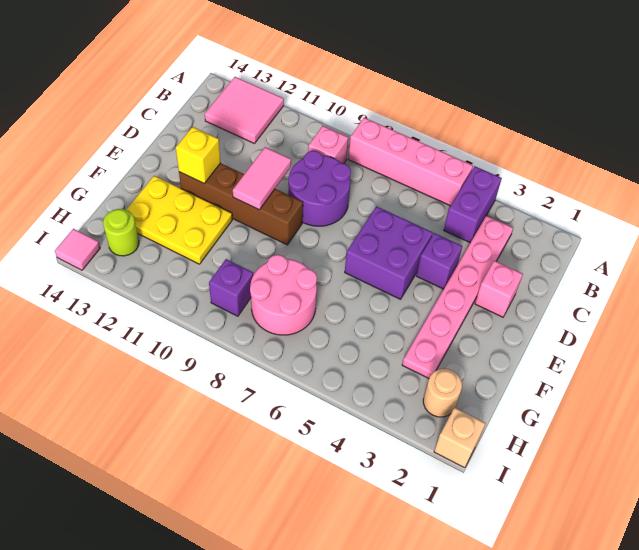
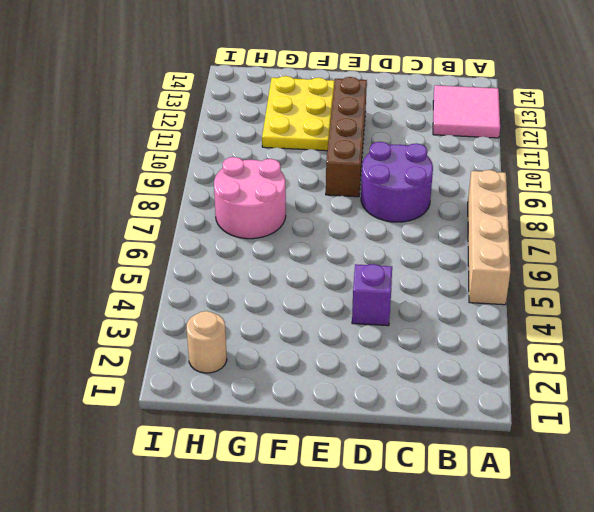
tan brick A5:A8 level 1 -> pink brick A5:A8 level 1
none -> purple brick A4:B4 level 1
none -> pink plate B3:G3 level 1
none -> pink brick B9 level 1

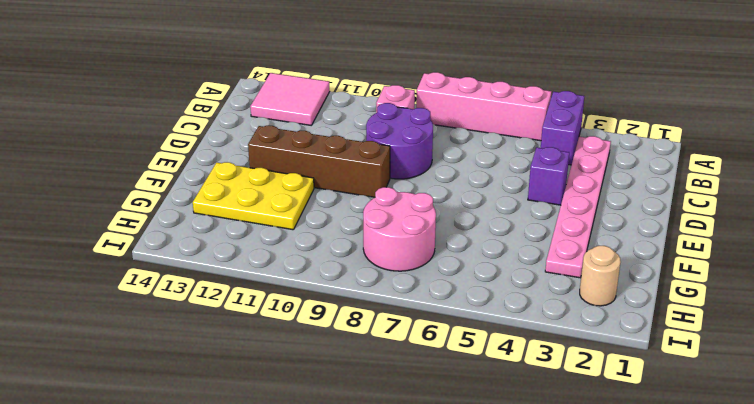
none -> pink brick D2 level 1
none -> purple brick D5:E6 level 1
none -> purple brick H9 level 1

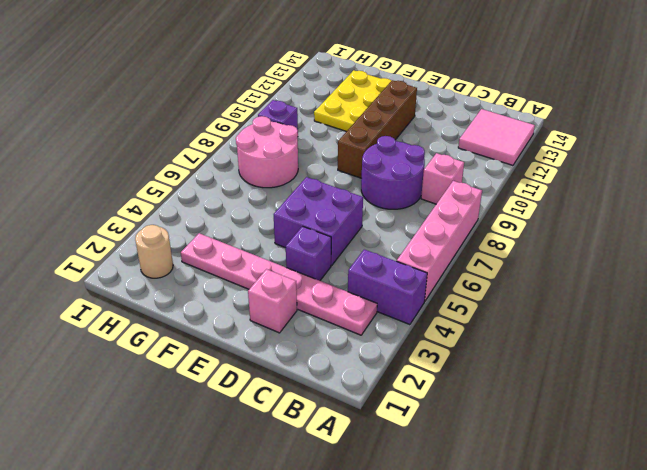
none -> lime round brick H13 level 1
none -> tan brick I1 level 1
none -> pink tile I14 level 1

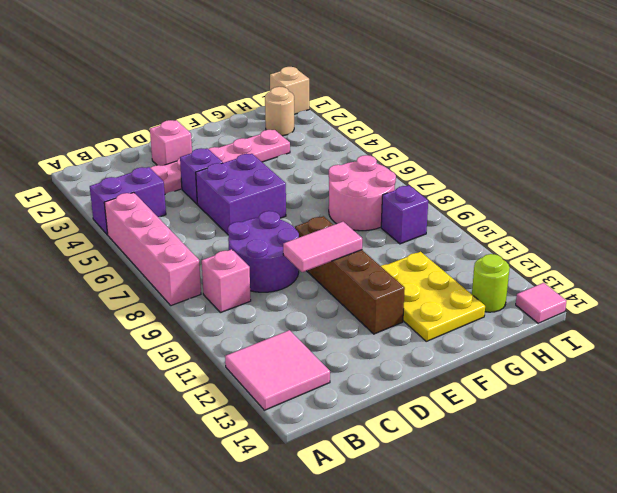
none -> yellow brick E12 level 2

